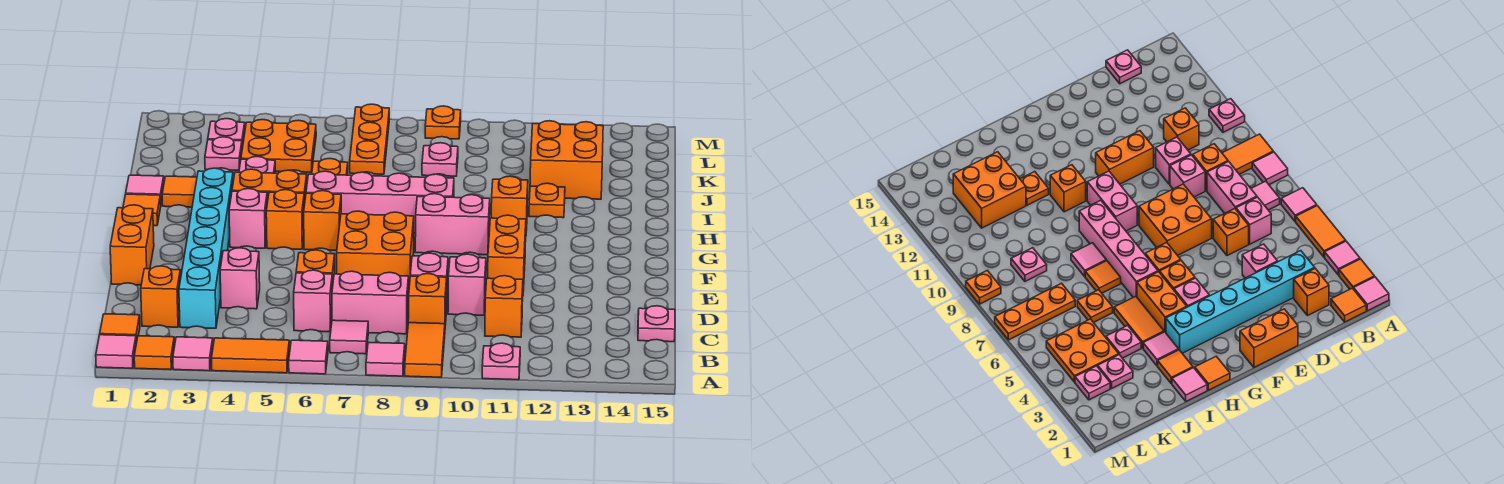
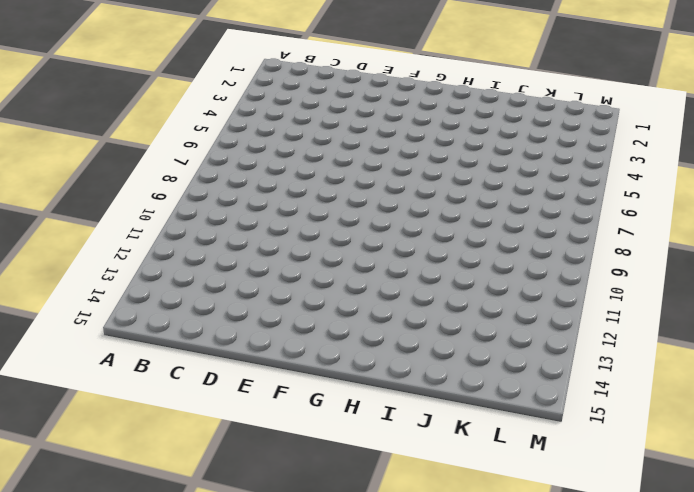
none -> pink tile A1 level 1
none -> orange tile A2 level 1
none -> pink tile A3 level 1
none -> orange tile A4:A5 level 1

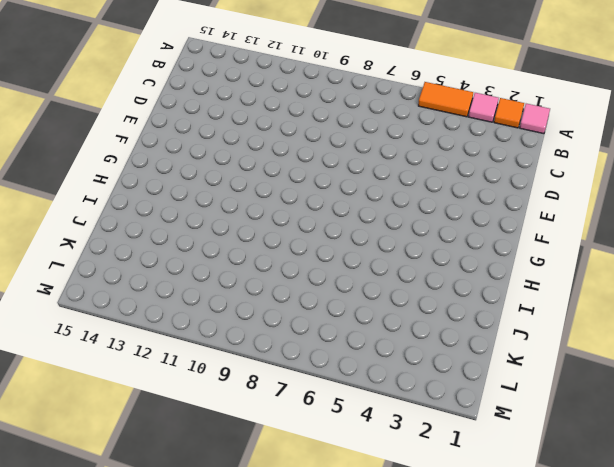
none -> pink tile A6 level 1
none -> pink tile A8 level 1
none -> orange tile A9:B9 level 1
none -> pink plate A11 level 1

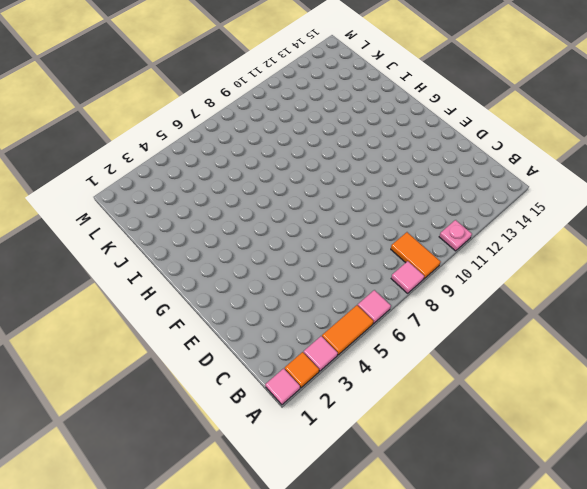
none -> orange tile B1 level 1
none -> pink tile B7 level 1
none -> orange brick C2 level 1
none -> cyan brick C3:H3 level 1

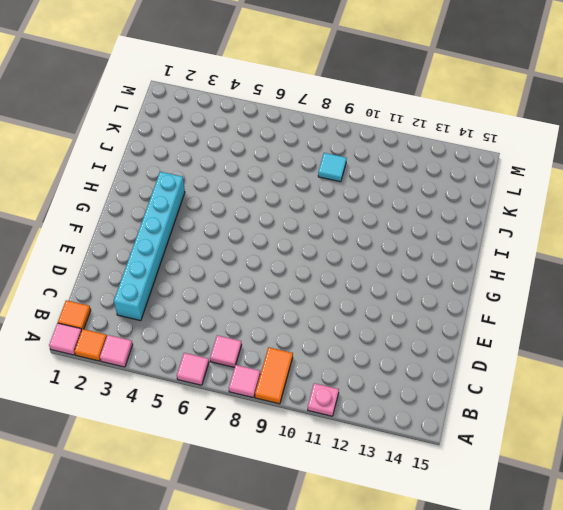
cyan tile K9 level 1 -> pink plate K9 level 1
none -> orange tile A4:A5 level 1
none -> orange brick C2 level 1
none -> pink brick C6 level 1
none -> pink brick C7:C8 level 1

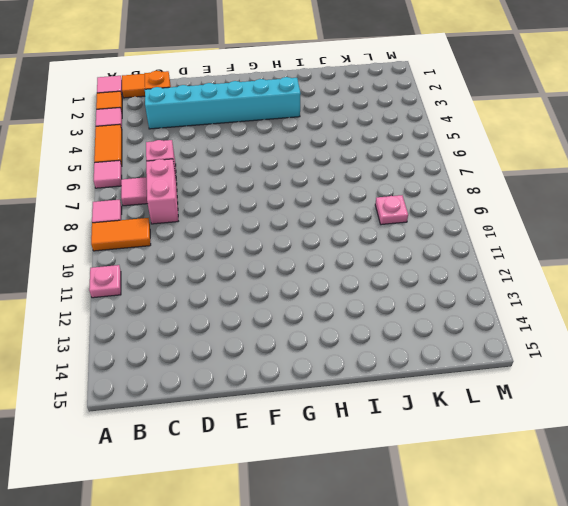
none -> orange brick C9 level 1
none -> orange brick C11 level 1
none -> pink plate C15 level 1
none -> pink brick D4 level 1

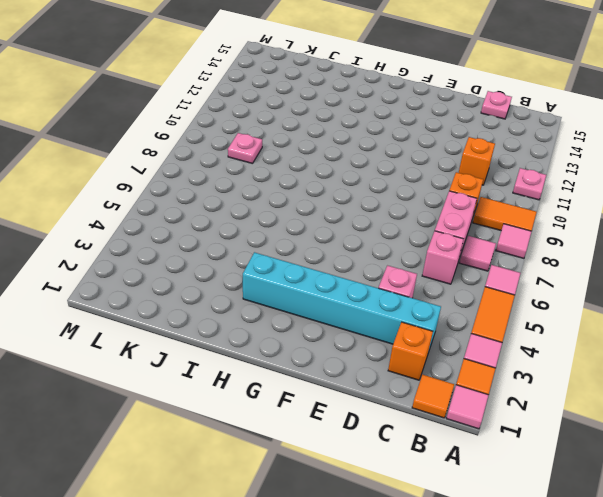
none -> orange brick D6 level 1
none -> pink brick D9 level 1
none -> pink brick D10 level 1
none -> orange brick E1:F1 level 1

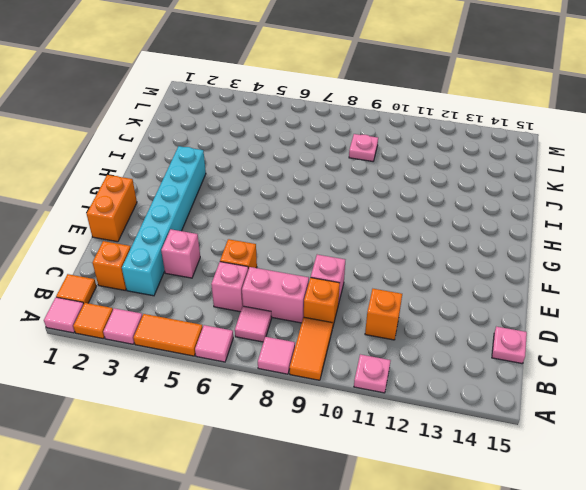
none -> pink brick D10 level 1
none -> orange brick E7:F8 level 1
none -> orange brick E11:F11 level 1
none -> pink brick G4 level 1

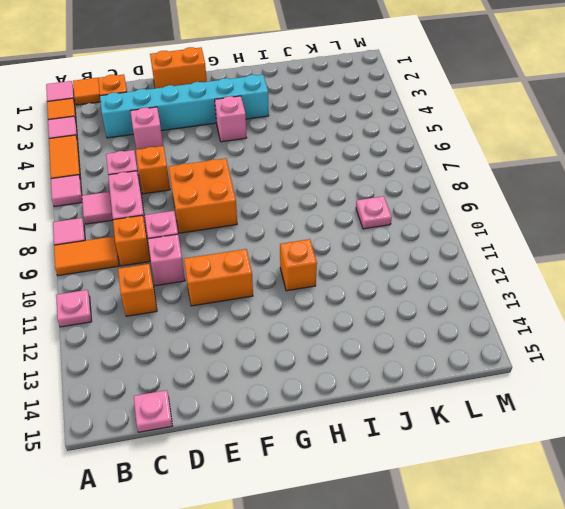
none -> orange brick G5 level 1
none -> orange brick G6 level 1
none -> pink brick G9:G10 level 1
none -> orange tile H1 level 1

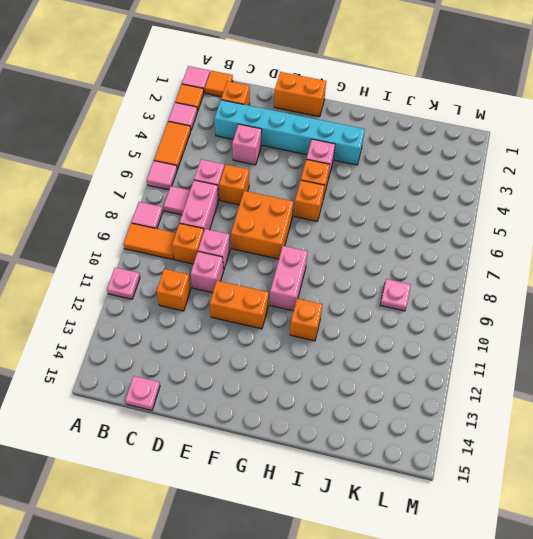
none -> orange tile H1 level 1
none -> orange brick H4:H5 level 1
none -> pink brick H6:H9 level 1
none -> pink tile I1 level 1

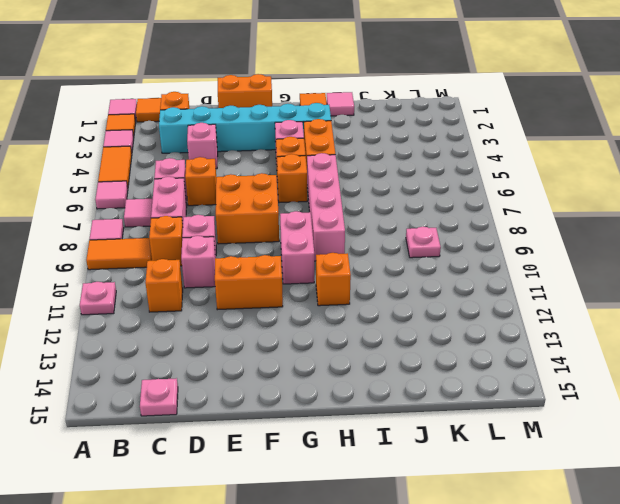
none -> orange tile I2 level 1
none -> pink tile I3 level 1
none -> orange tile I4:I5 level 1
none -> orange tile I7 level 1

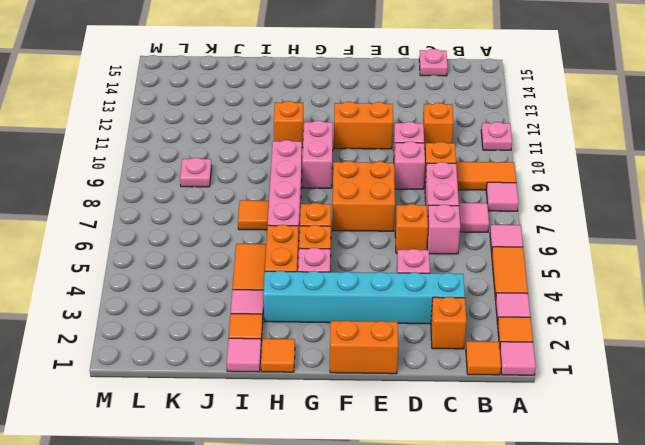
none -> pink tile I8 level 1
none -> orange plate I12 level 1
none -> pink plate J4 level 1
none -> orange plate J6 level 1

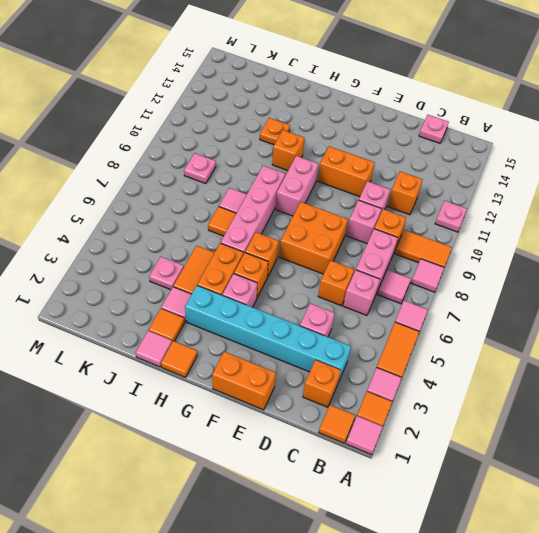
none -> orange plate J6 level 1
none -> orange brick J12:K13 level 1
none -> pink plate K3 level 1
none -> orange plate K4:L5 level 1

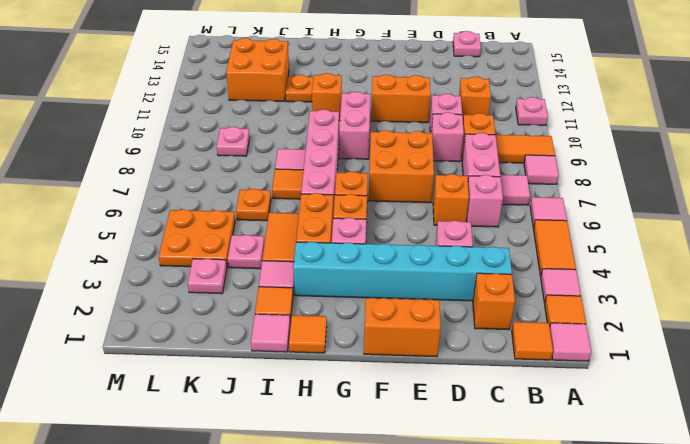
none -> orange plate K7:M7 level 1
none -> pink plate L3 level 1
none -> orange plate M9 level 1

